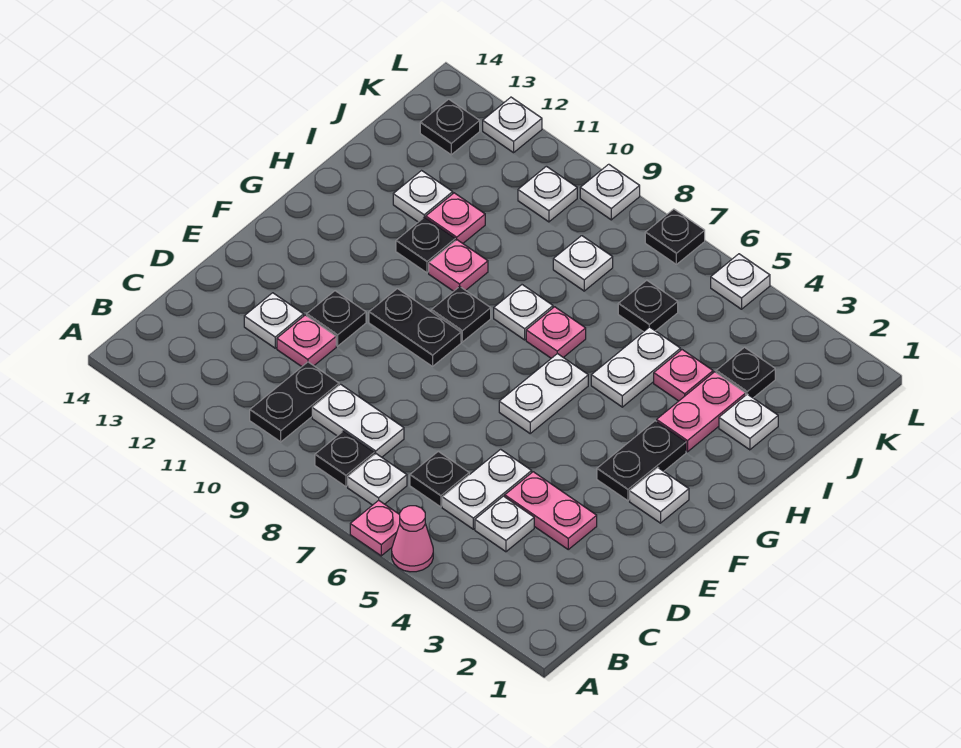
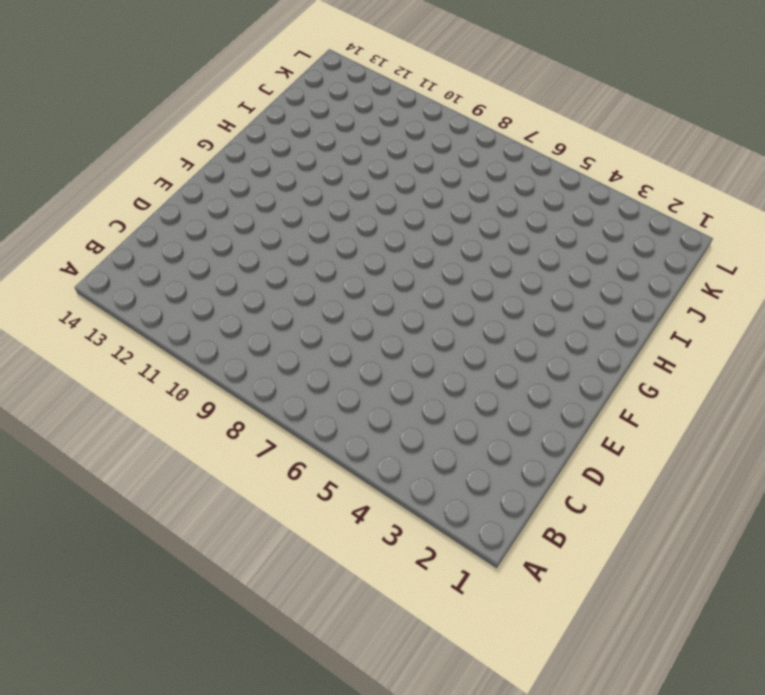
none -> pink cone A5 level 1
none -> pink plate A6 level 1
none -> white plate B7 level 1
none -> black plate B8 level 1

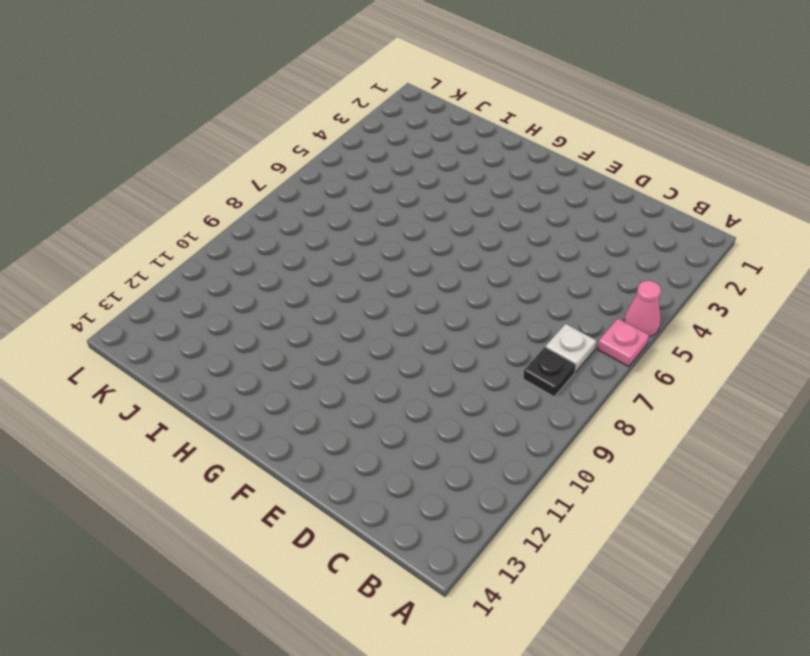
none -> black plate B10:C10 level 1
none -> white plate C4 level 1
none -> white plate C5:D5 level 1
none -> black plate C6 level 1

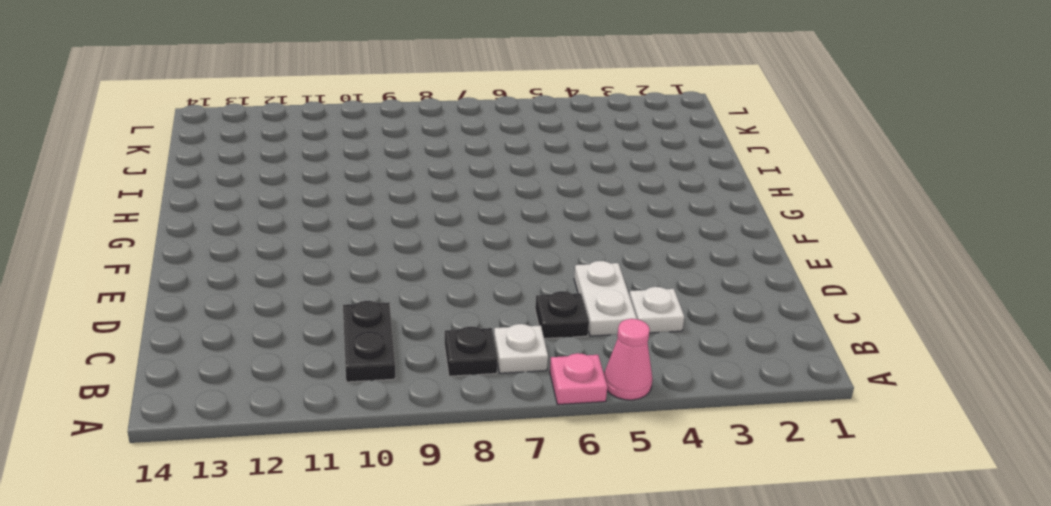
none -> white plate C8:C9 level 1
none -> pink plate D3:D4 level 1
none -> pink plate D11 level 1
none -> white plate D12 level 1

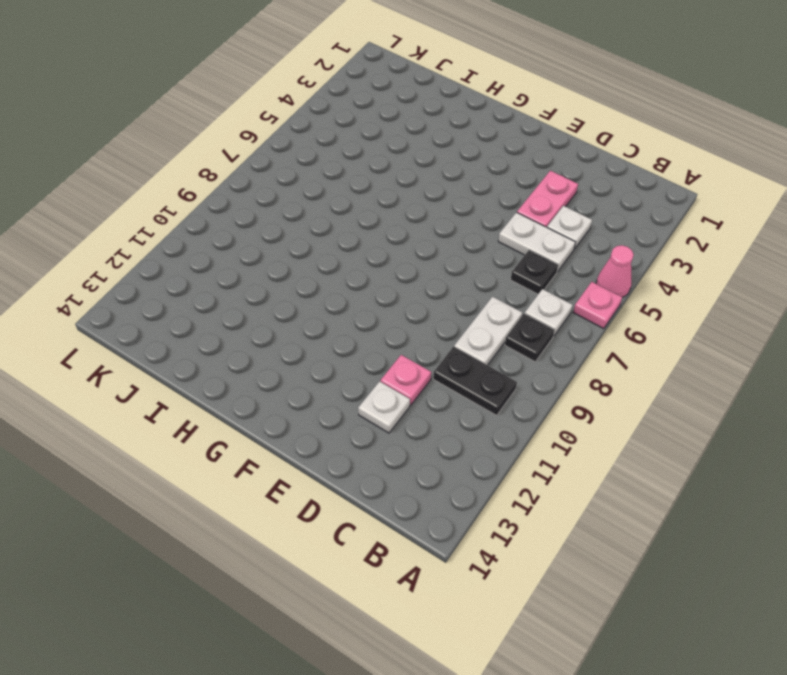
none -> black plate E11 level 1
none -> white plate F2 level 1
none -> black plate F3:G3 level 1
none -> white plate F6:G6 level 1

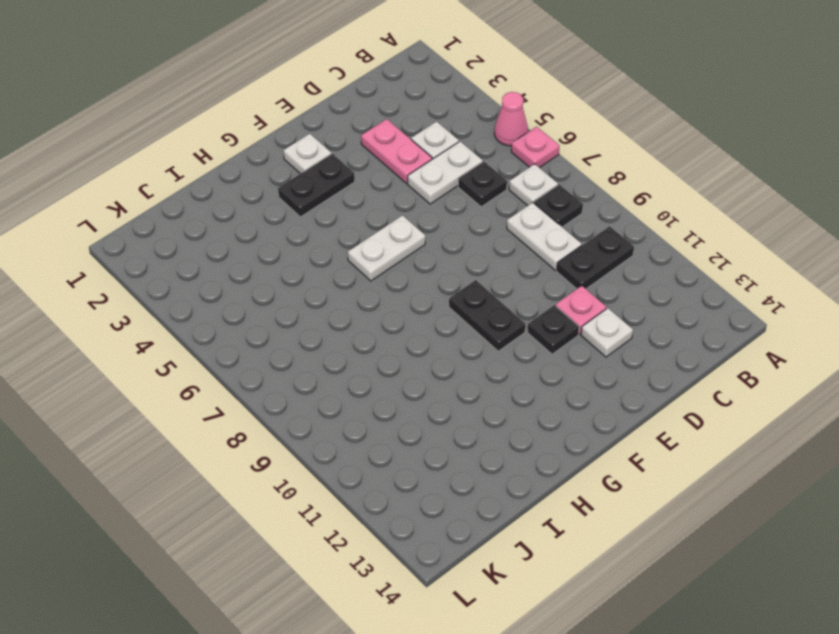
none -> black plate G9 level 1
none -> pink plate H3:I3 level 1
none -> white plate H5:I5 level 1
none -> pink plate H7 level 1

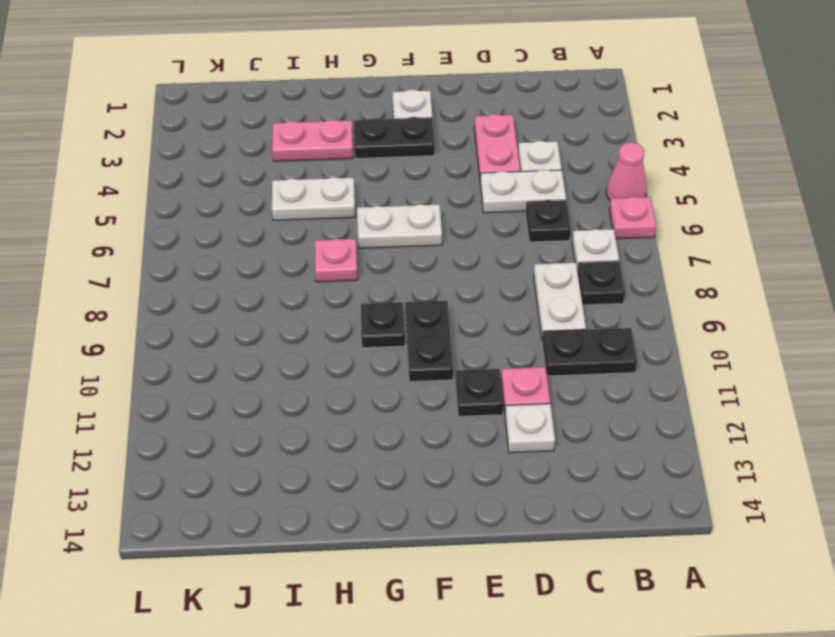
none -> white plate H8 level 1
none -> pink plate H10 level 1
none -> black plate H11 level 1
none -> white plate I2 level 1

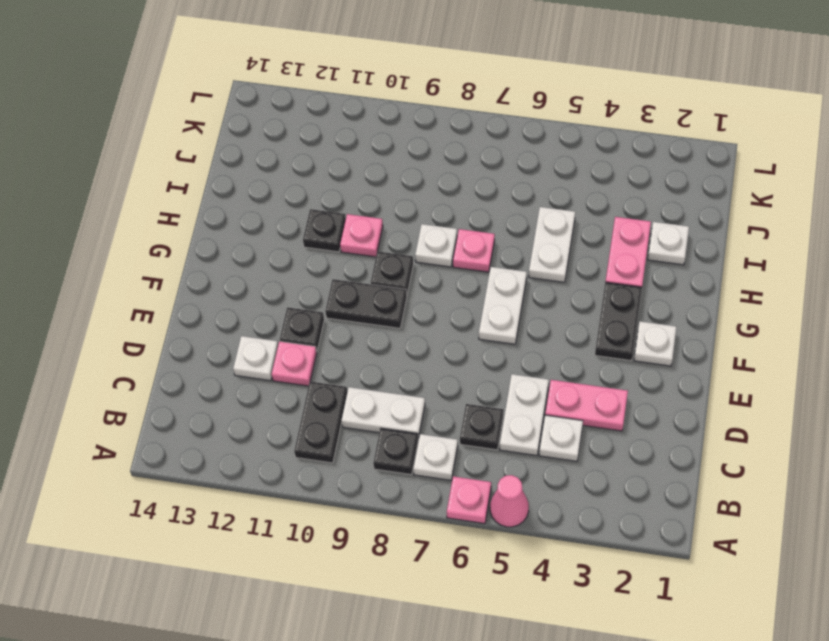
none -> pink plate I4 level 1
none -> pink plate I11 level 1
none -> white plate I12 level 1
none -> black plate J3 level 1

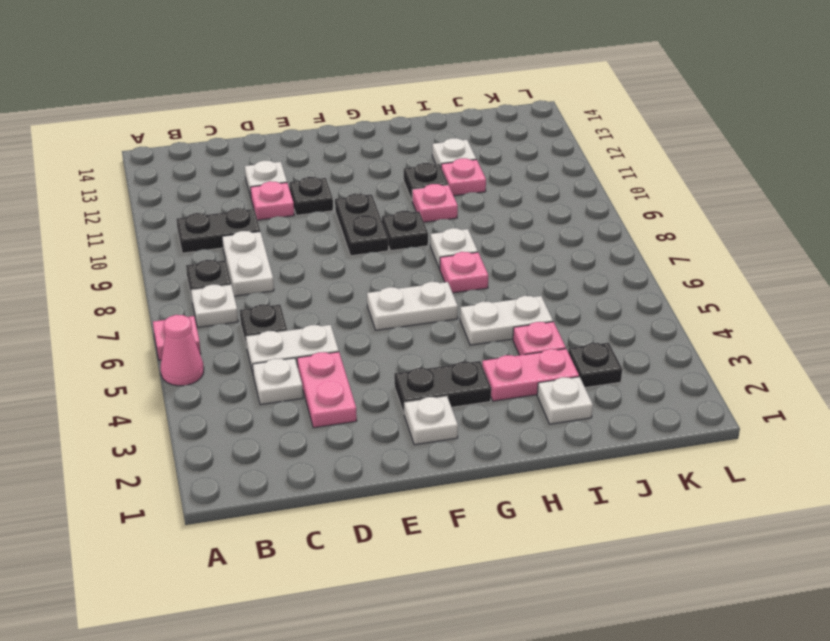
none -> black plate J6 level 1
none -> white plate J8 level 1
none -> white plate K10 level 1
none -> black plate K13 level 1

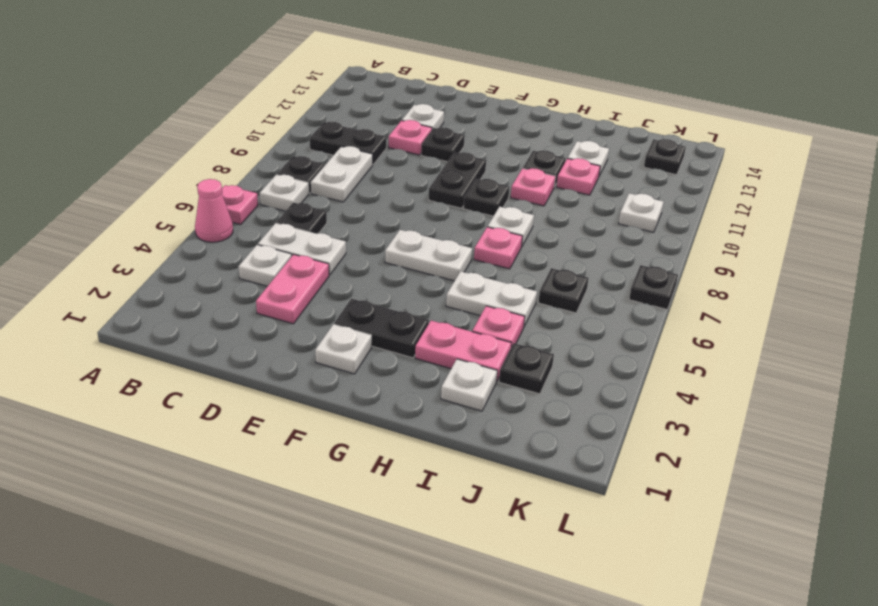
none -> white plate J8 level 1
none -> white plate L5 level 1
none -> white plate L9 level 1
none -> white plate L12 level 1

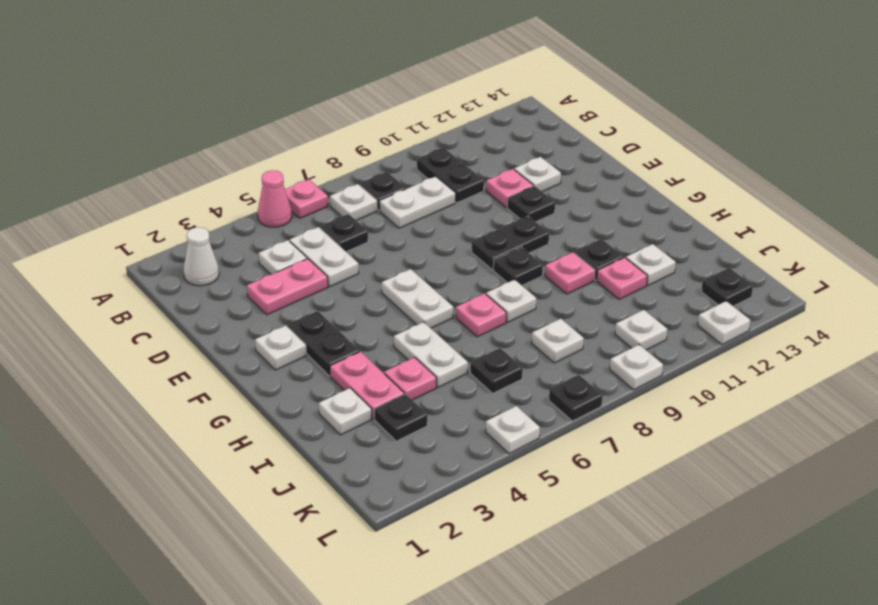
white cone B2 level 1 -> none

